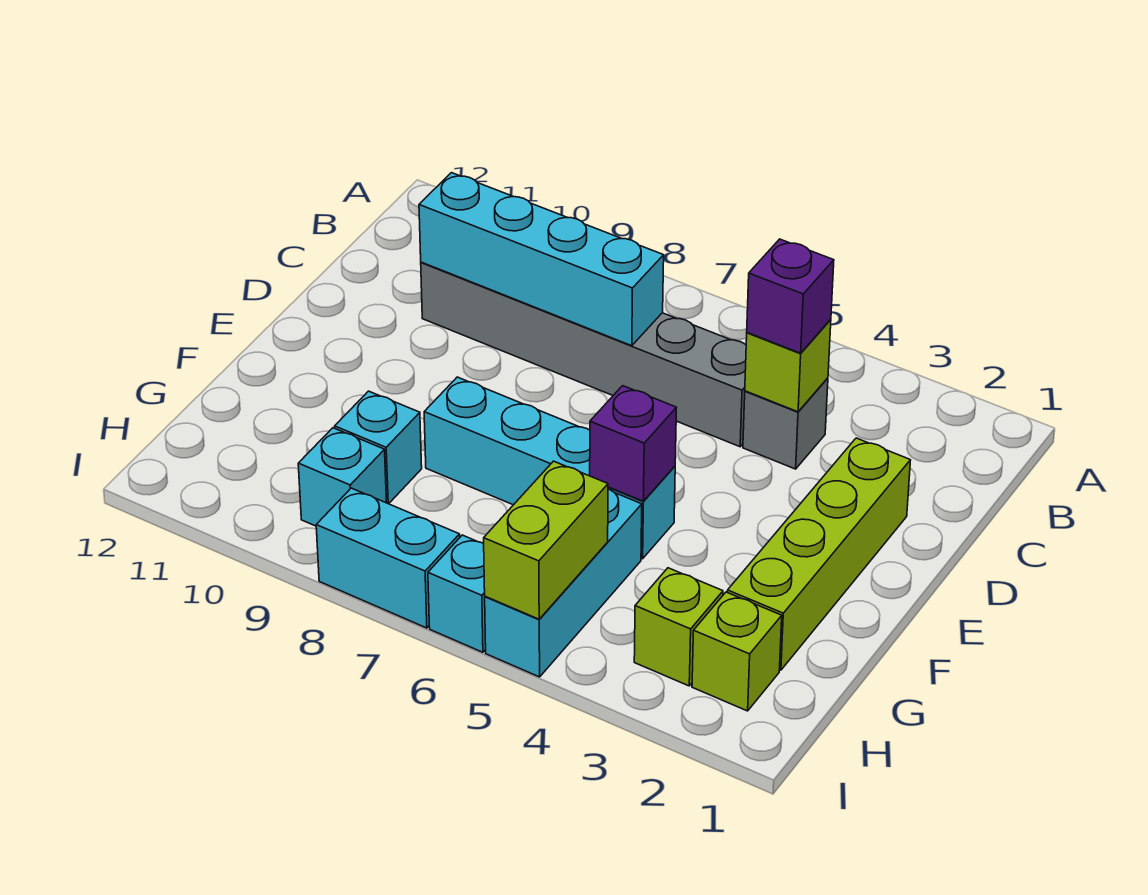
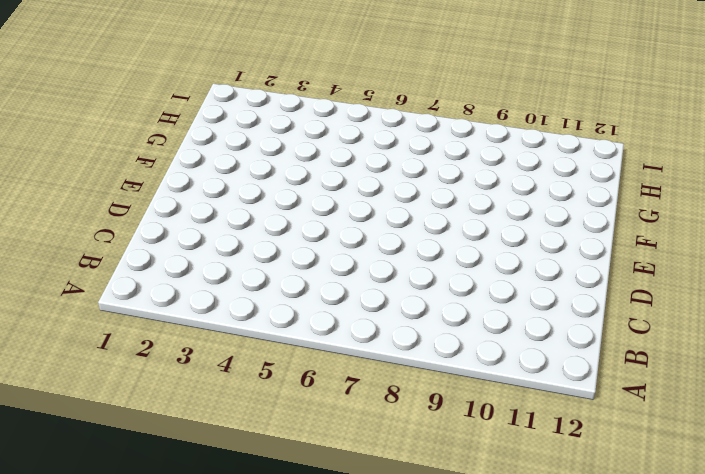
none -> grey brick C4 level 1
none -> grey brick C5:C10 level 1
none -> lime brick D2:G2 level 1

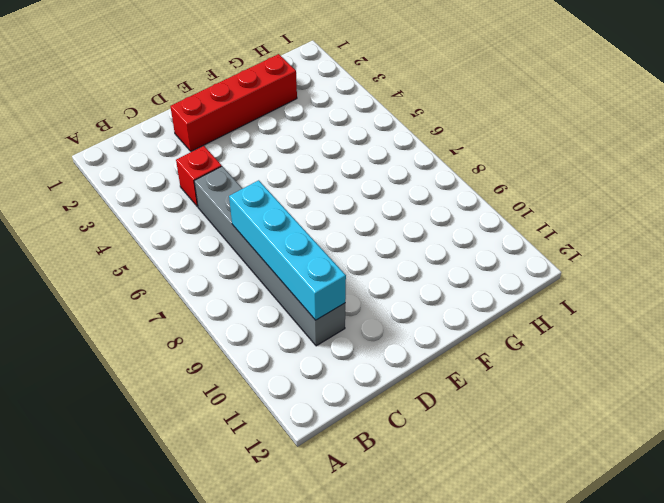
red brick C4 level 1 -> grey brick C4 level 1
red brick D2:G2 level 1 -> lime brick D2:G2 level 1
none -> cyan brick F5:F8 level 1
none -> cyan brick G5:I5 level 1
none -> cyan brick G9 level 1

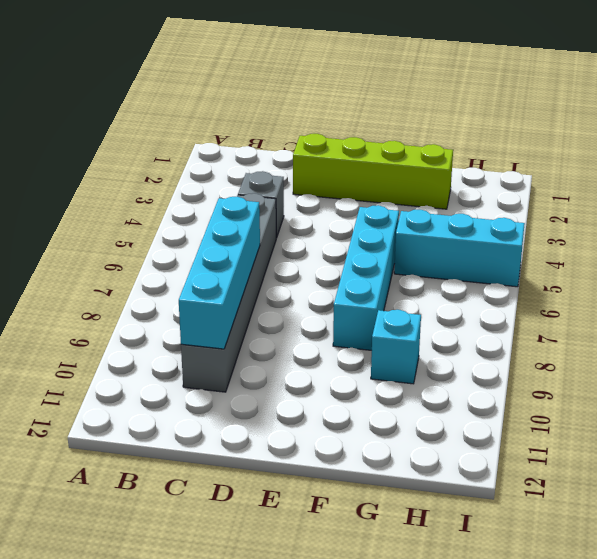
none -> lime brick H2 level 1
none -> lime brick H3 level 1
none -> cyan brick H9 level 1

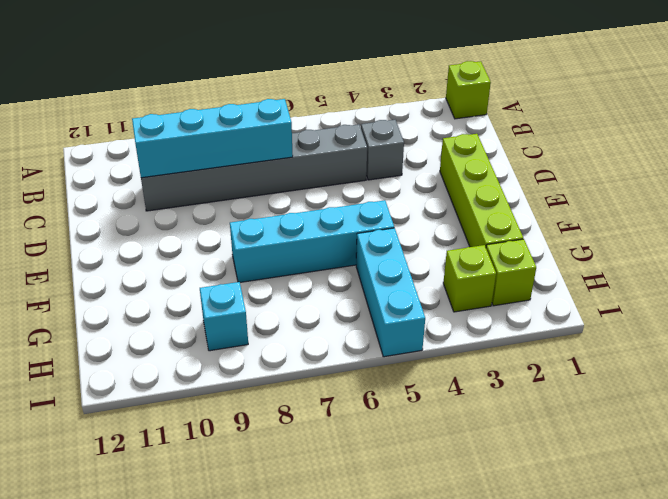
lime brick A1 level 1 -> lime brick C4 level 2
none -> cyan brick G9 level 1
none -> cyan brick I6 level 1
none -> cyan brick I7:I8 level 1

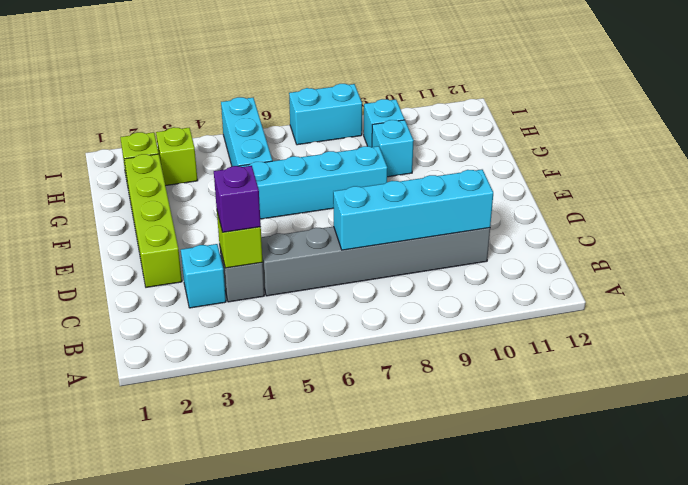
cyan brick C3 level 1 -> cyan brick I6 level 1
none -> purple brick F5 level 2
none -> lime brick H5:I5 level 2

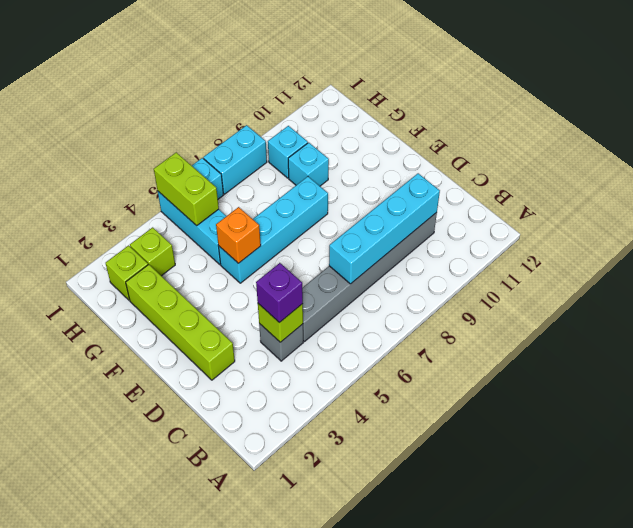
orange brick F5 level 2 -> purple brick F5 level 2

